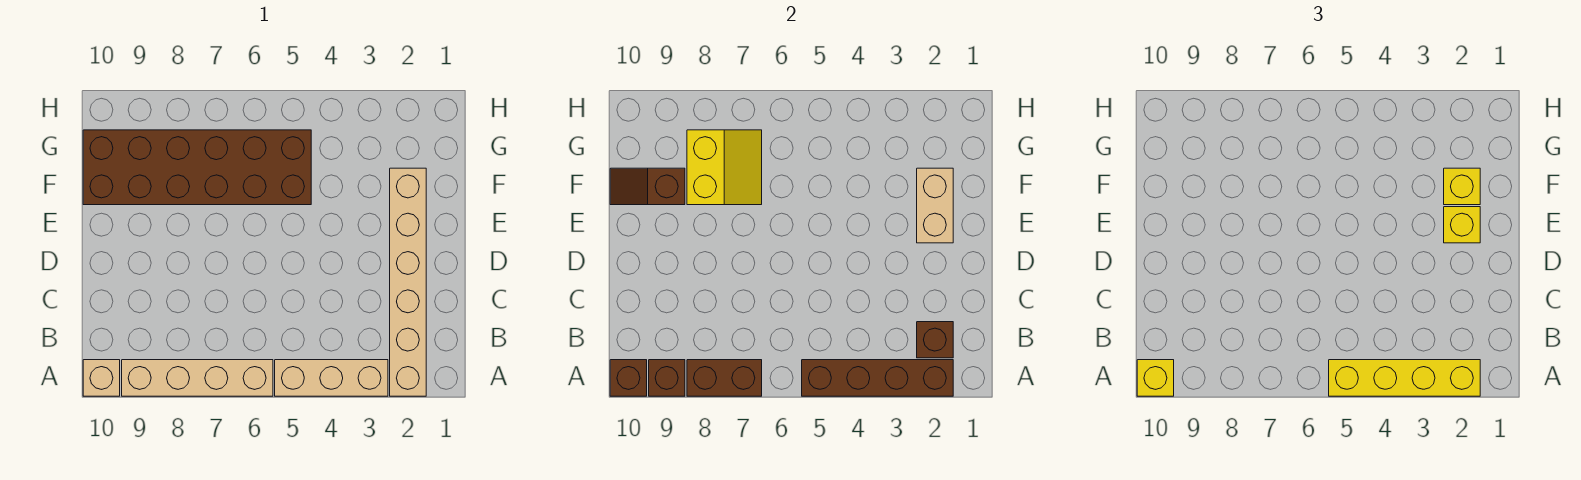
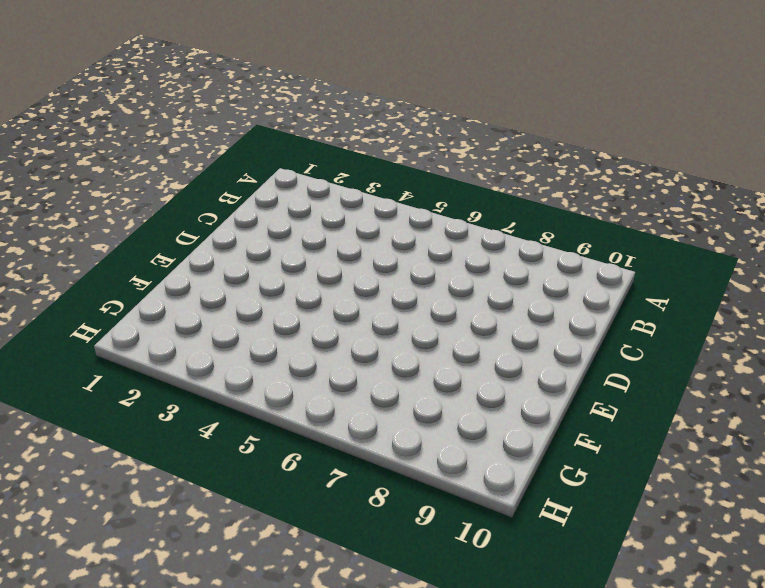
none -> tan brick A2:F2 level 1
none -> tan brick A3:A5 level 1
none -> tan brick A6:A9 level 1

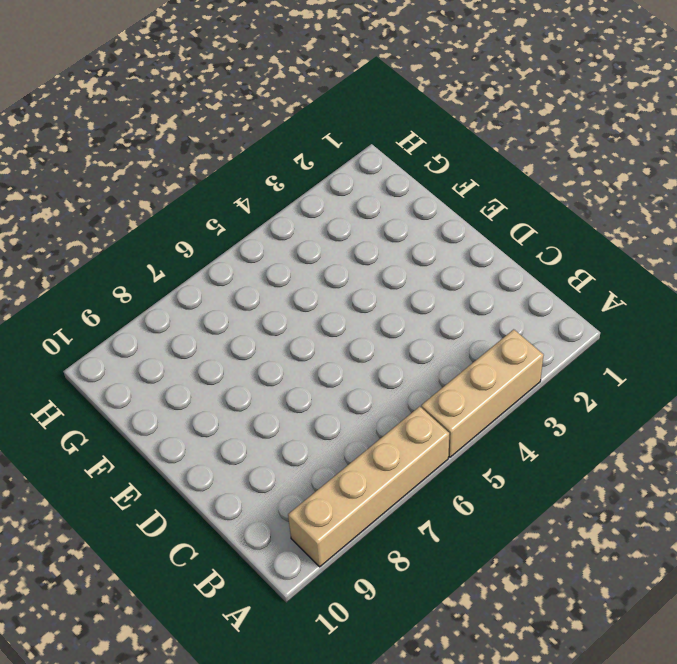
none -> tan brick A2:F2 level 1
none -> tan brick A10 level 1
none -> brown brick F5:G10 level 1

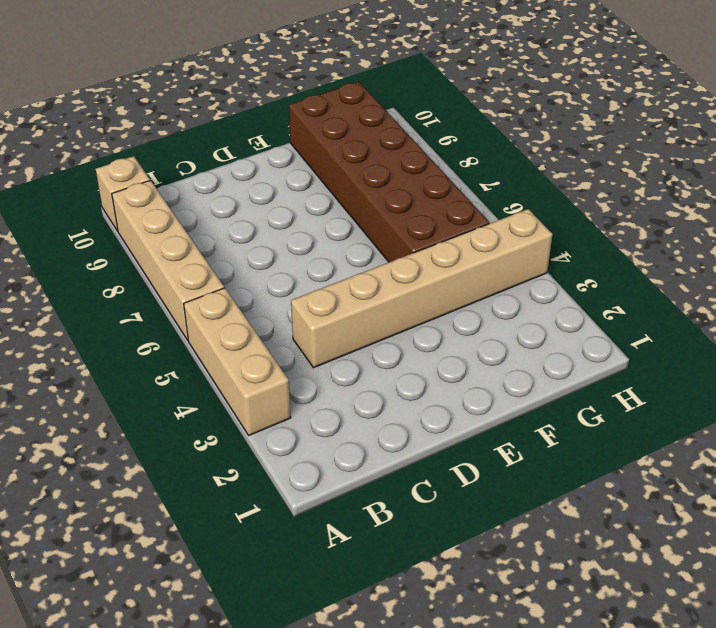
tan brick C4:H4 level 1 -> tan brick A2:F2 level 1
none -> brown brick A2:A5 level 2
none -> brown brick A7:A8 level 2
none -> brown brick A9 level 2

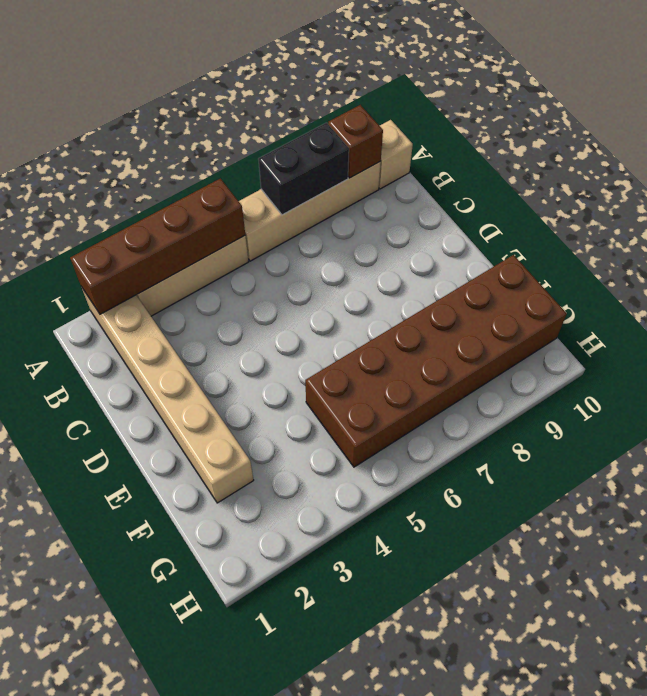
black brick A7:A8 level 2 -> brown brick A7:A8 level 2
none -> brown brick A10 level 2
none -> brown brick B2 level 2
none -> tan brick E2:F2 level 2

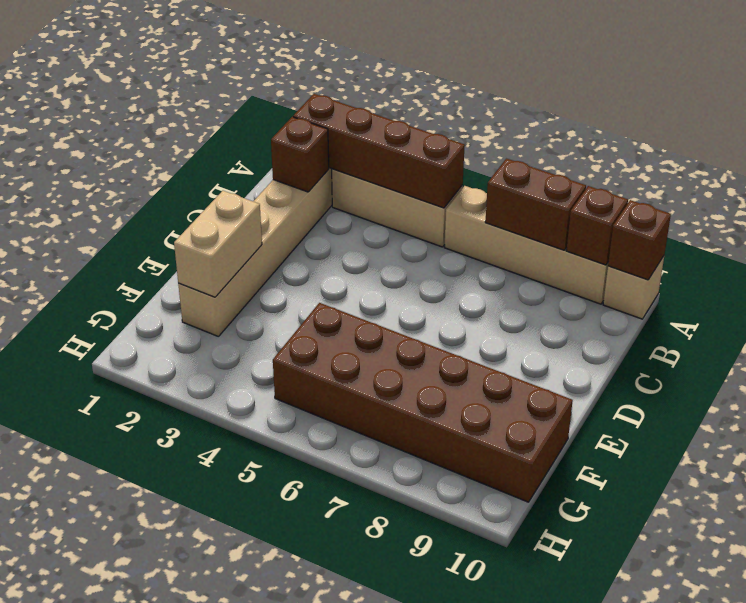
none -> yellow slope F7:G8 level 2 top 8
none -> brown slope F9:F10 level 2 top 9
none -> yellow brick A2:A5 level 3

